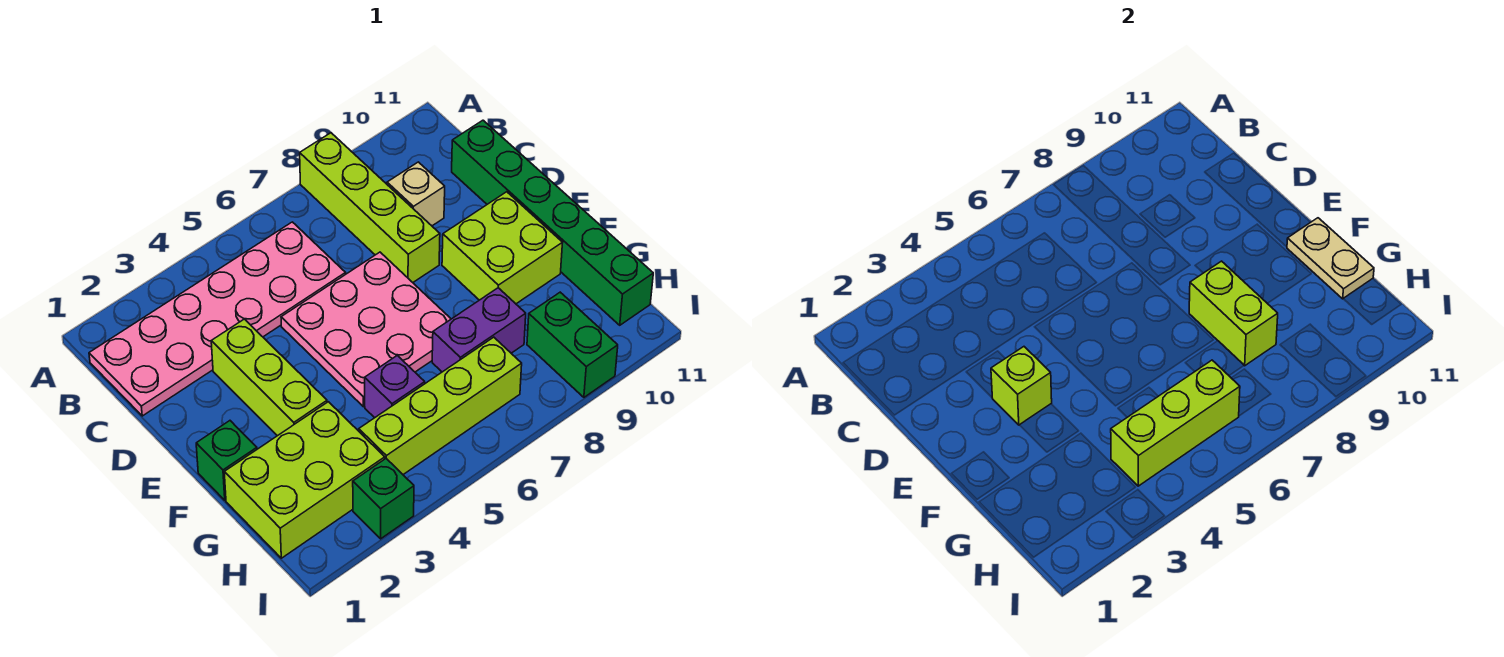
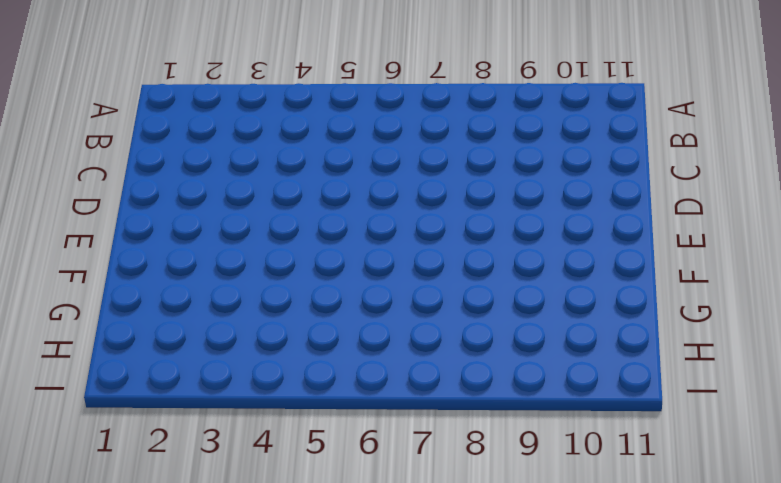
none -> lime brick A8:D8 level 1
none -> pink plate B1:C6 level 1
none -> tan brick C9 level 1

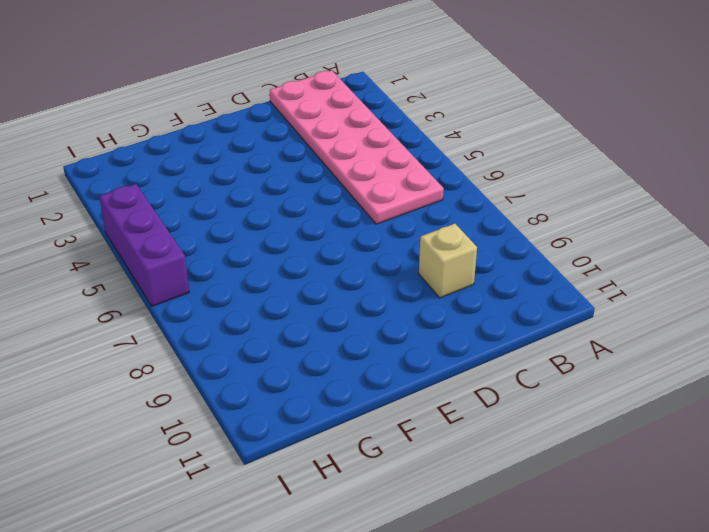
purple brick I4:I6 level 1 -> none
none -> lime brick A8:D8 level 1
none -> green brick C11:H11 level 1
none -> lime brick D3:F3 level 1

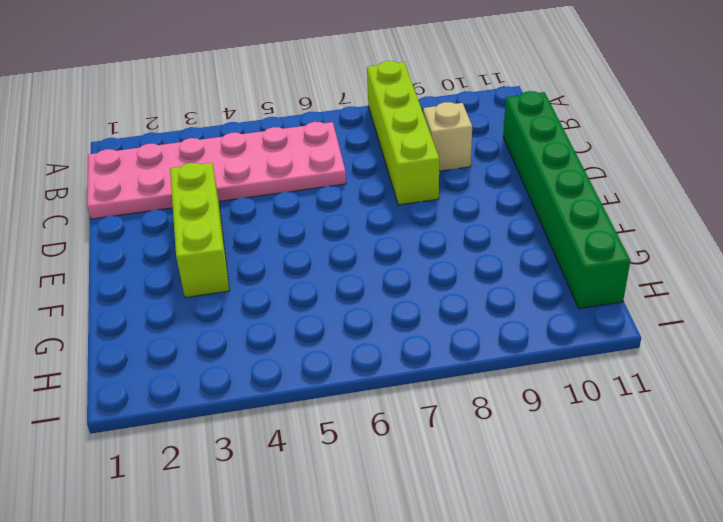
none -> pink plate D5:F7 level 1
none -> lime brick E9:F10 level 1
none -> green brick F1 level 1

